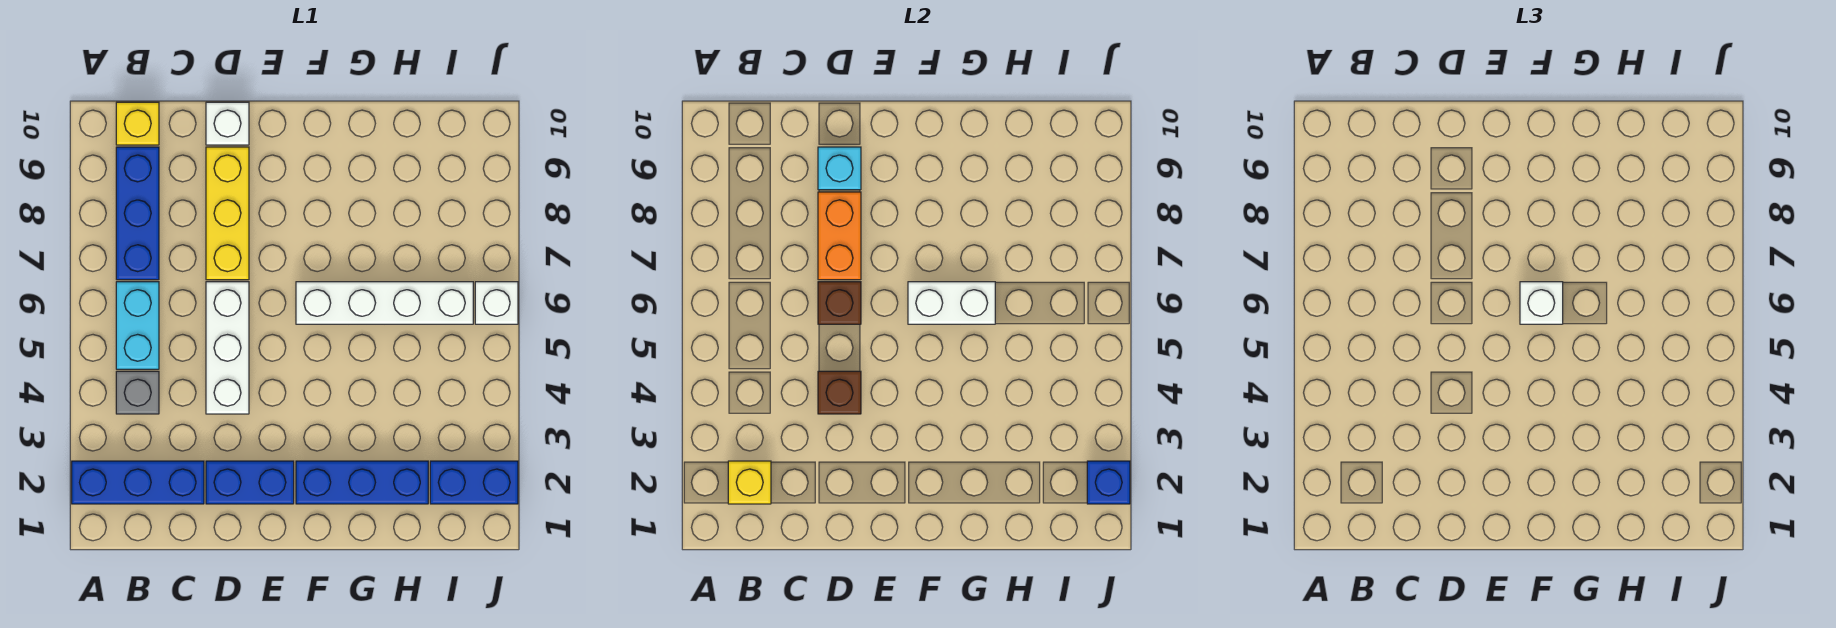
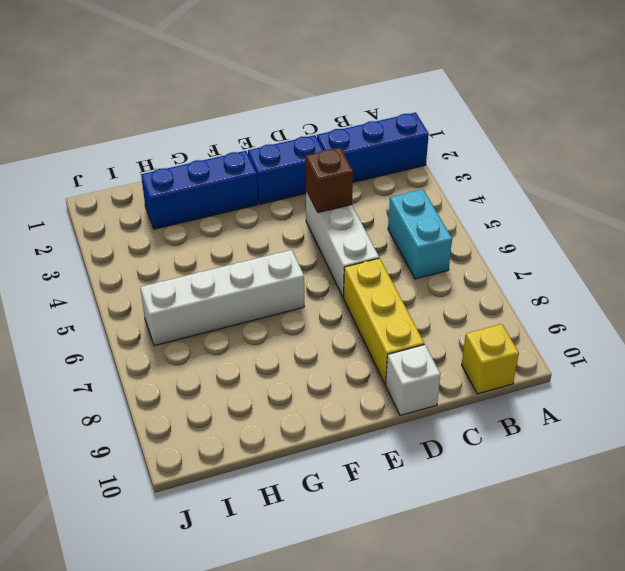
none -> grey brick B4 level 1
none -> blue brick B7:B9 level 1
none -> blue brick I2:J2 level 1

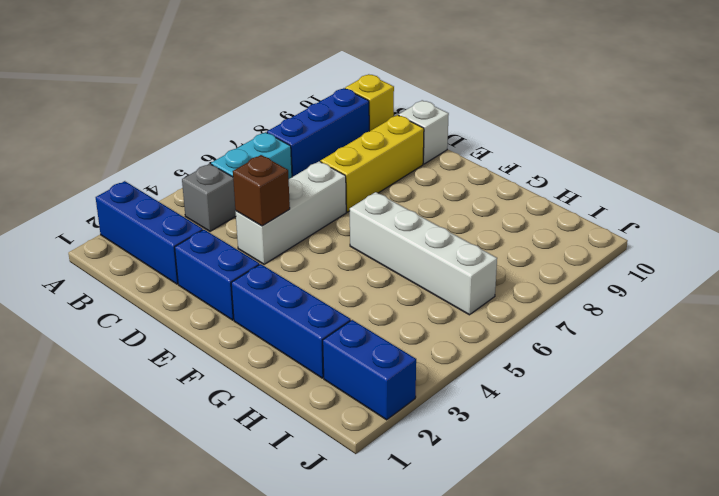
none -> white brick J6 level 1
none -> yellow brick B2 level 2
none -> brown brick D6 level 2

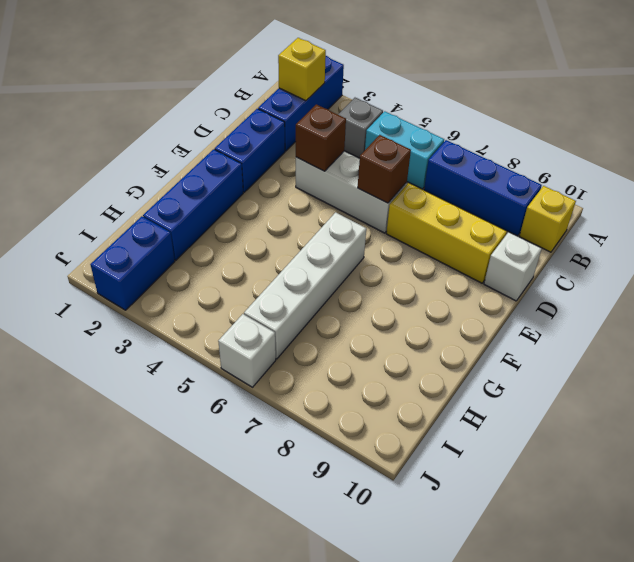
none -> orange brick D7:D8 level 2
none -> cyan brick D9 level 2
none -> white brick F6:G6 level 2

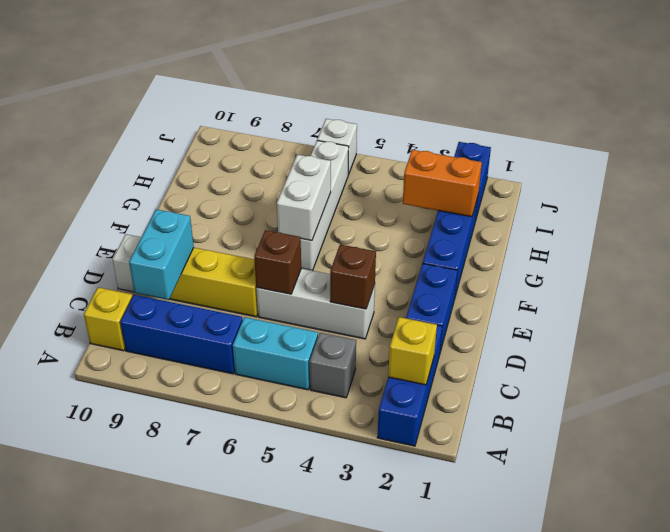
cyan brick C9:D9 level 2 -> cyan brick D9 level 2
orange brick H2:H3 level 2 -> orange brick D7:D8 level 2
none -> blue brick J2 level 2
none -> white brick F6 level 3

